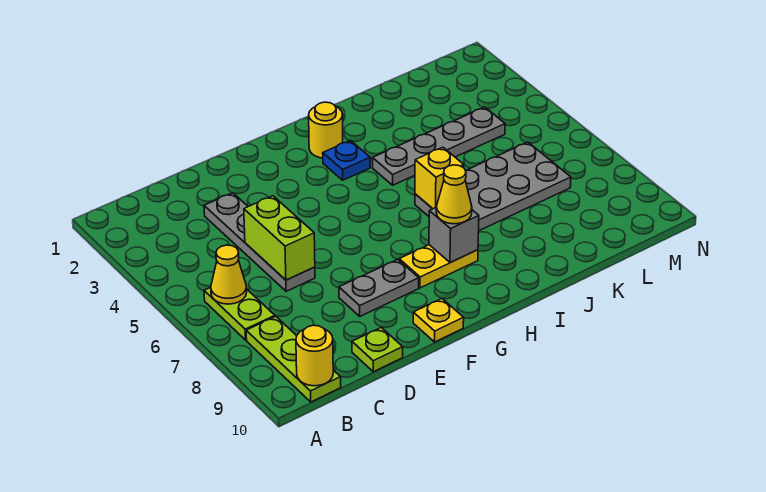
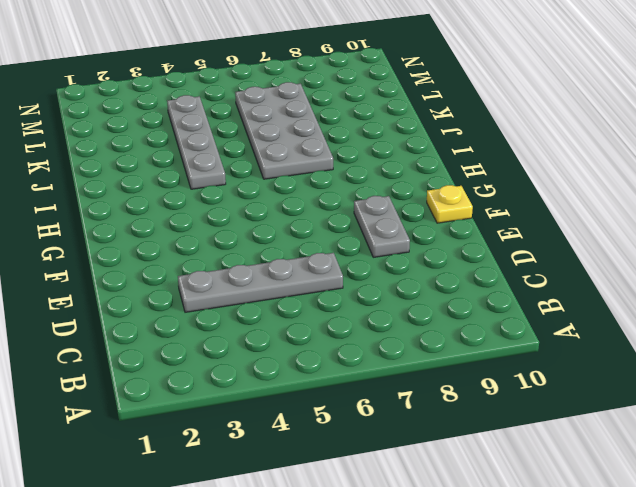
none -> lime plate B6:B7 level 1
none -> lime plate B8:B10 level 1
none -> lime plate D10 level 1

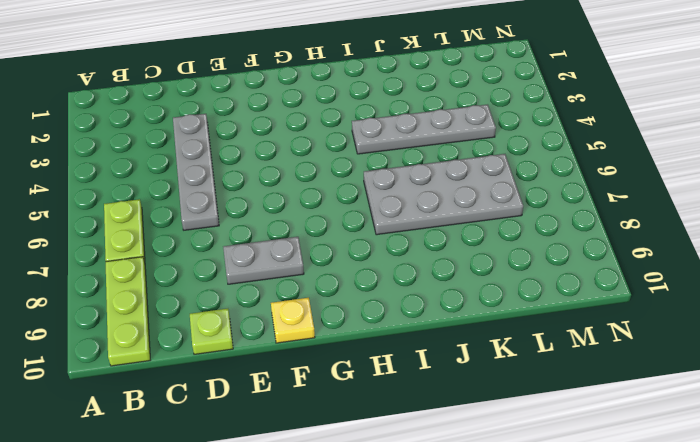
none -> yellow plate G8:H8 level 1
none -> yellow round brick H2 level 1
none -> blue plate H3 level 1

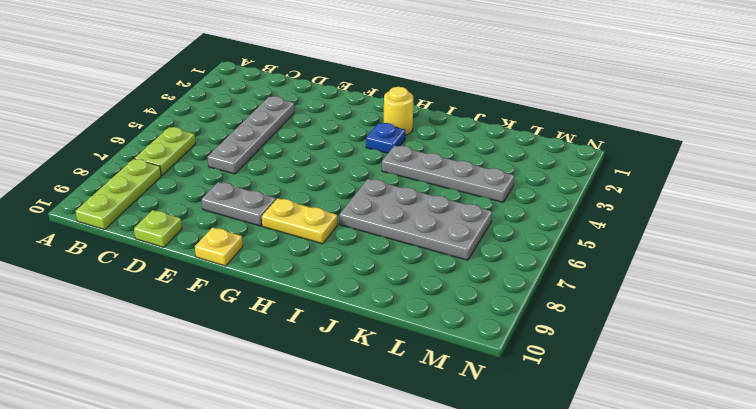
none -> yellow cone B6 level 2
none -> yellow round brick B10 level 2
none -> lime brick D5:D6 level 2

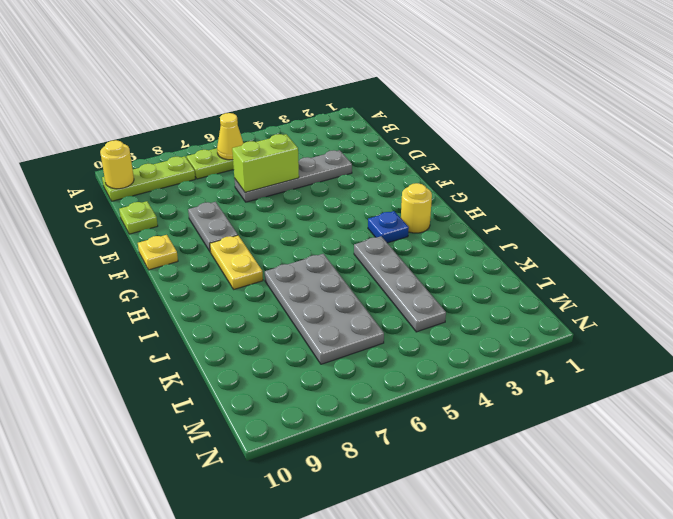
none -> grey brick H8 level 2
none -> yellow brick I6 level 2
none -> yellow cone H8 level 3

